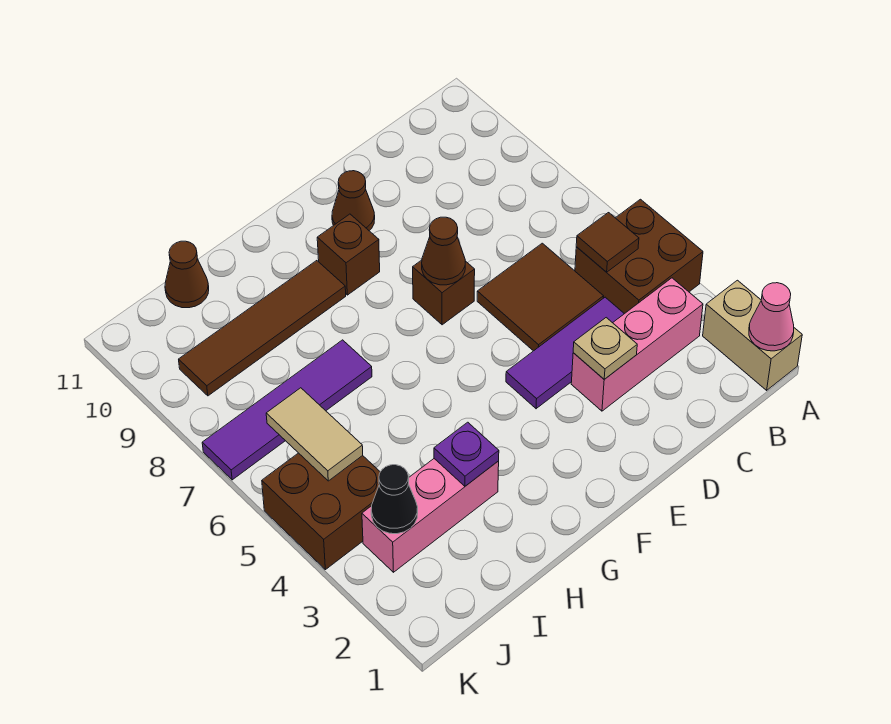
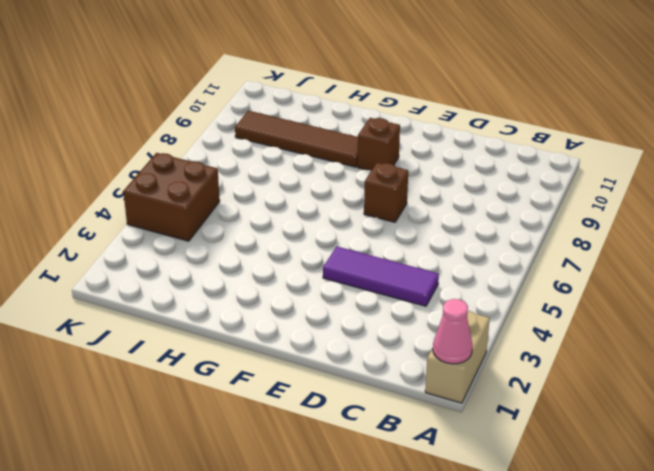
none -> brown brick A4:B5 level 1
none -> pink brick B3:D3 level 1
none -> brown tile C5:D6 level 1

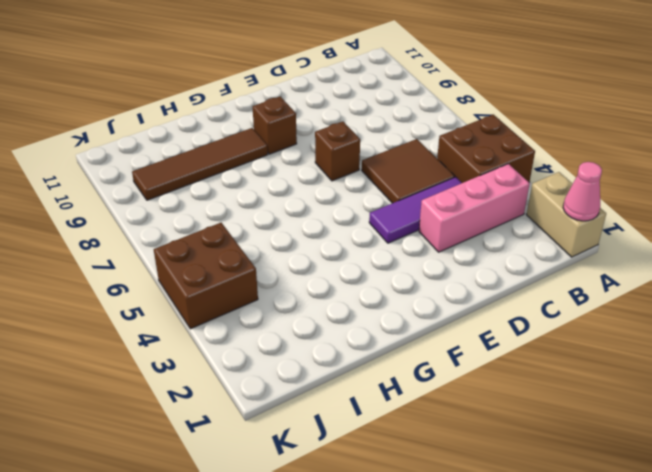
none -> brown cone E10 level 1
none -> pink brick H3:J3 level 1
none -> purple tile H7:K7 level 1

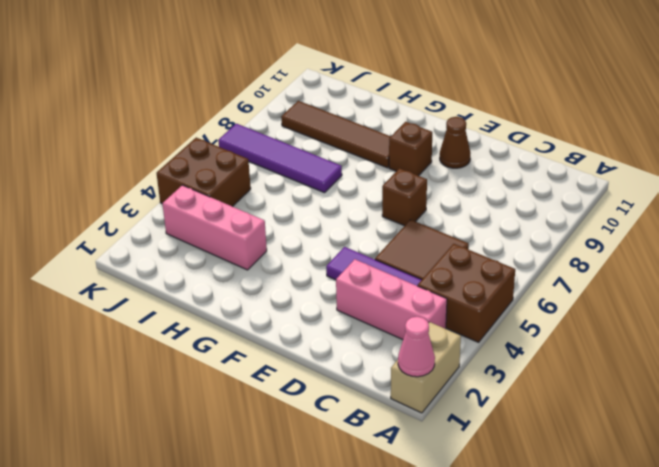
none -> brown cone I11 level 1
none -> brown tile B5 level 2
none -> tan plate D3 level 2

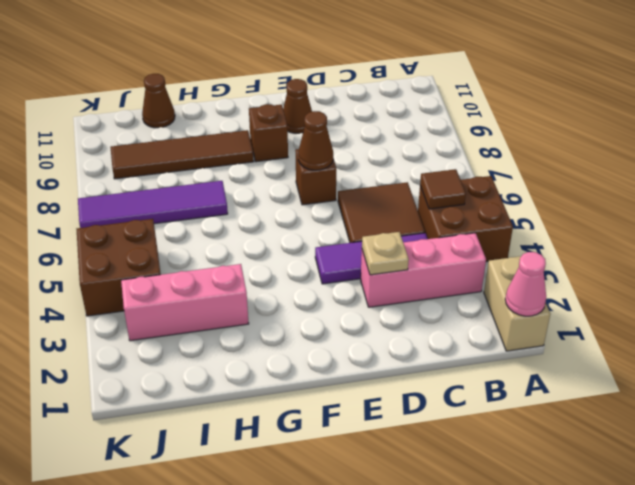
none -> purple plate H3 level 2
none -> black cone J3 level 2
none -> tan tile J5:J6 level 2

